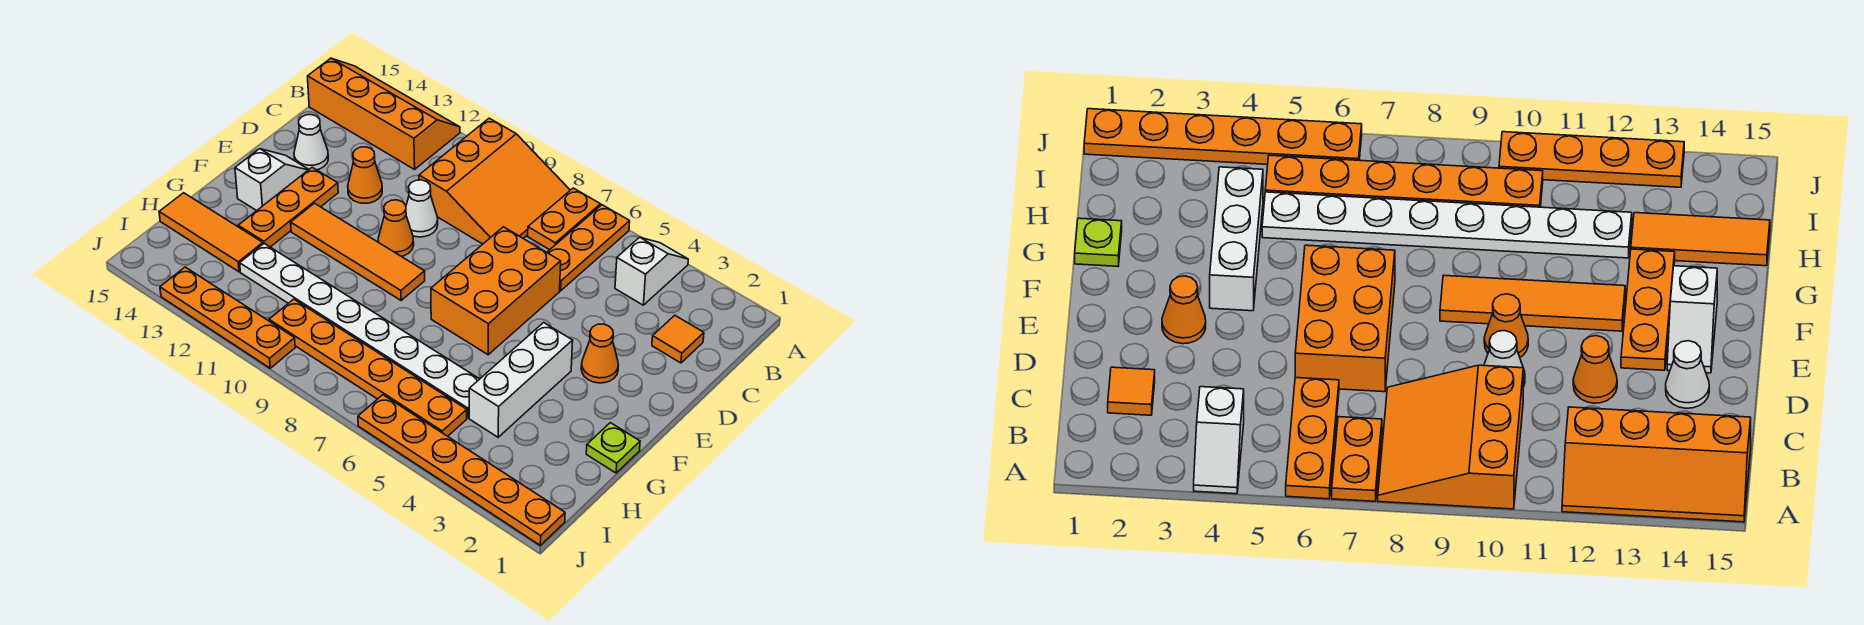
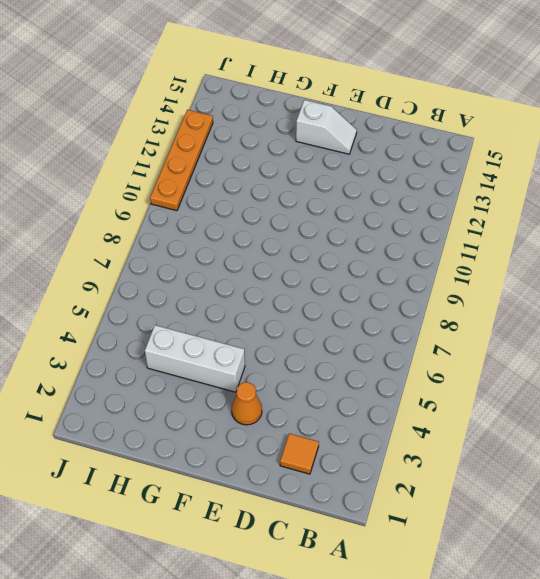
none -> white slope A4:B4 level 1 top B
none -> orange plate A6:C6 level 1
none -> orange plate A7:B7 level 1

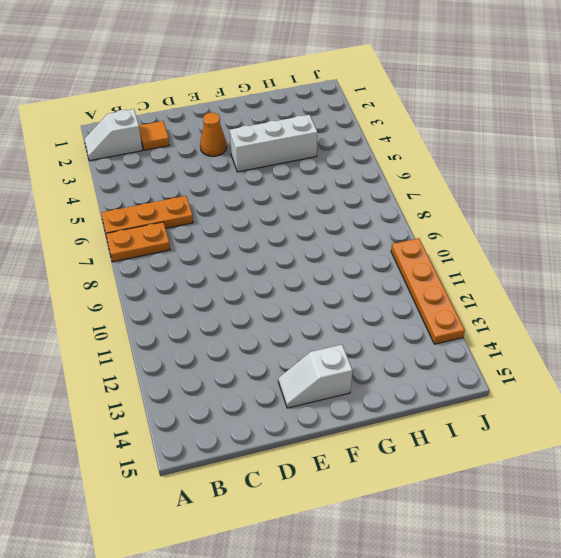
white slope A2:B2 level 1 top B -> white slope A4:B4 level 1 top B
none -> orange slope A8:C10 level 1 top 10
none -> orange slope A12:B15 level 1 top B
none -> orange brick D6:F7 level 1

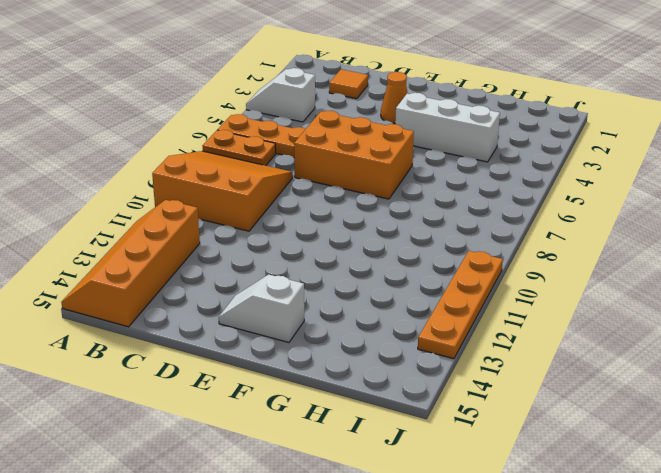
none -> white cone D10 level 1
none -> orange cone D12 level 1
none -> white cone D14 level 1

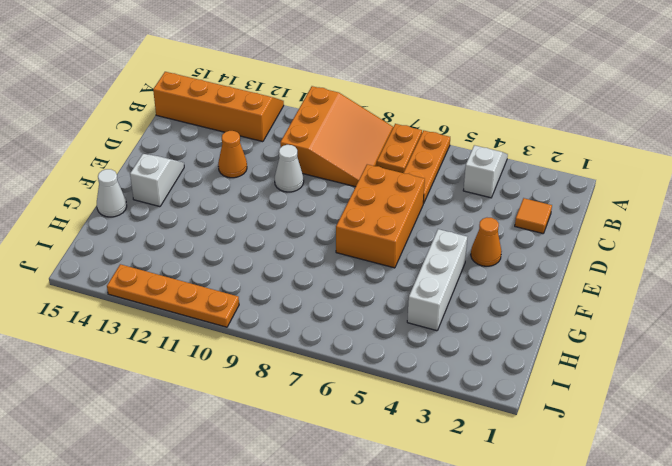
white cone G15 level 1 -> white cone D14 level 1
none -> orange cone E10 level 1
none -> orange plate E13:G13 level 1
none -> orange tile F9:F12 level 1

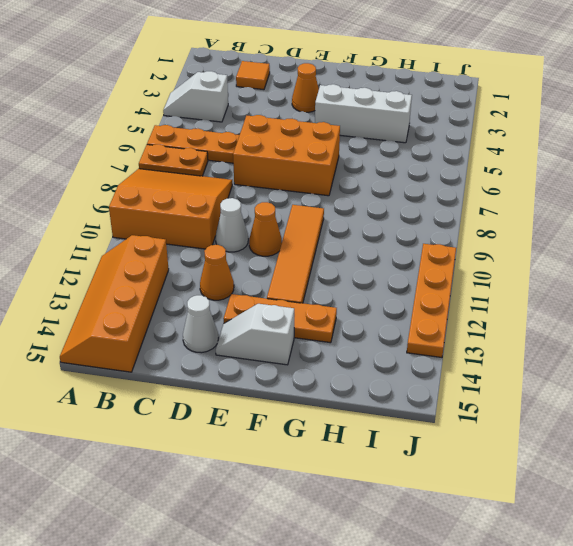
none -> lime plate G1 level 1
none -> white plate H5:H12 level 1
none -> orange tile H13:H15 level 1

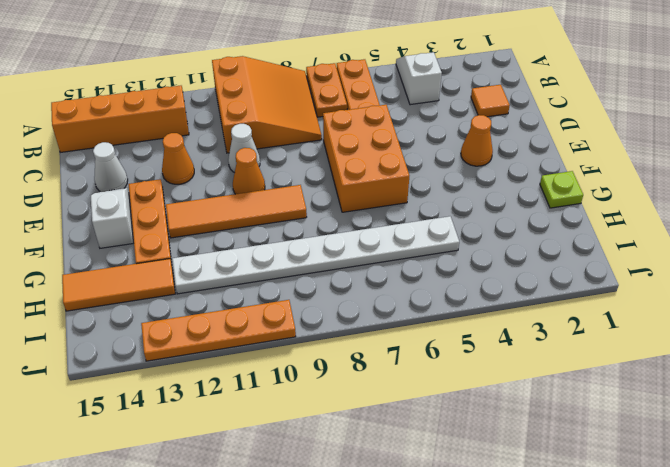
none -> white brick F4:H4 level 1
none -> orange plate I5:I10 level 1
none -> orange plate J1:J6 level 1

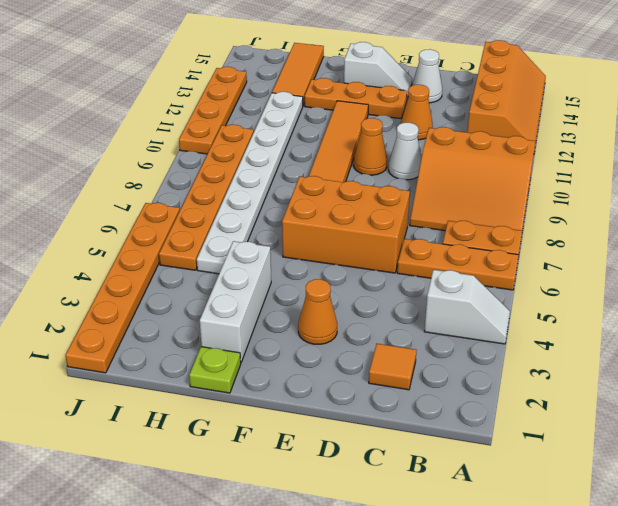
white brick G2:G4 level 1 -> white brick F4:H4 level 1

